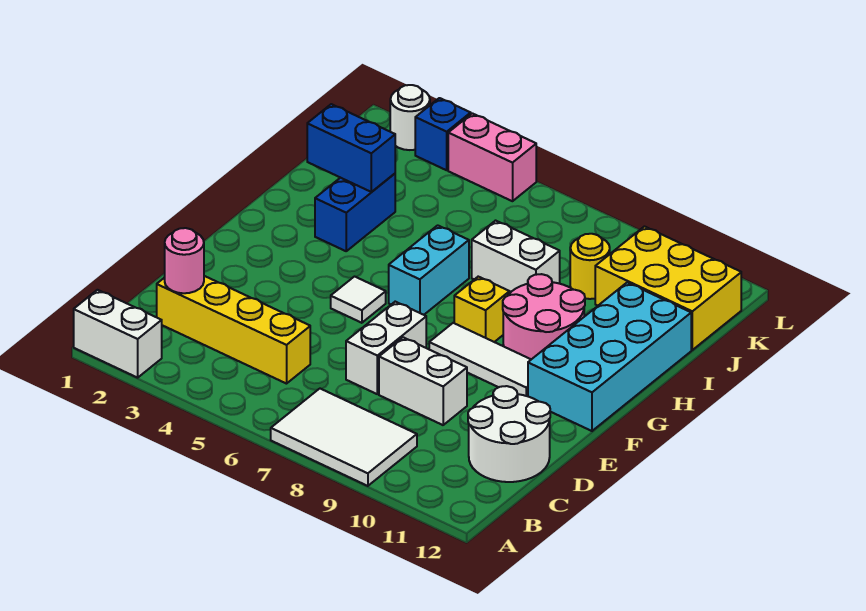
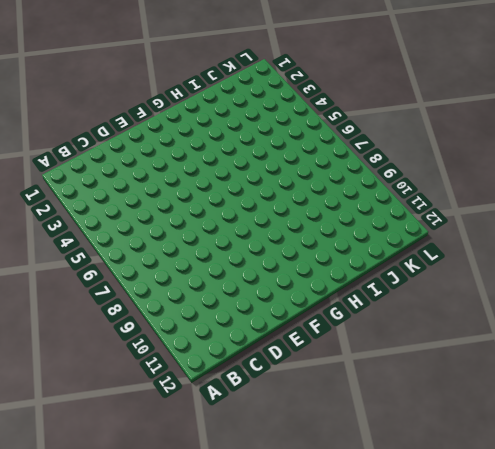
none -> white brick A1:A2 level 1
none -> white tile A7:B9 level 1
none -> yellow brick C2:C5 level 1

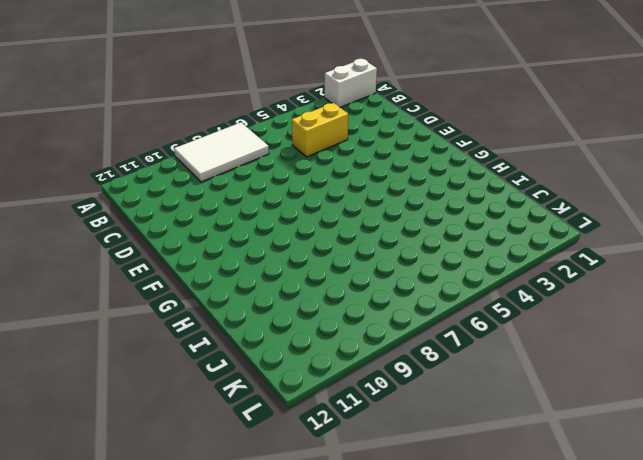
yellow brick C4:C5 level 1 -> yellow brick C2:C5 level 1
none -> white round brick C11:D12 level 1
none -> white brick D7:E7 level 1
none -> white brick D8:D9 level 1

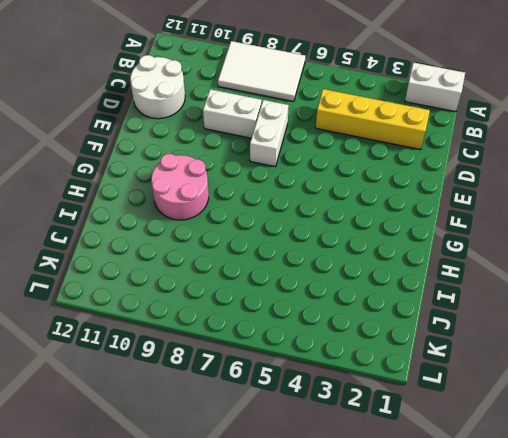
none -> white tile F5 level 1
none -> white tile F8:F10 level 1
none -> cyan brick F11:I12 level 1

